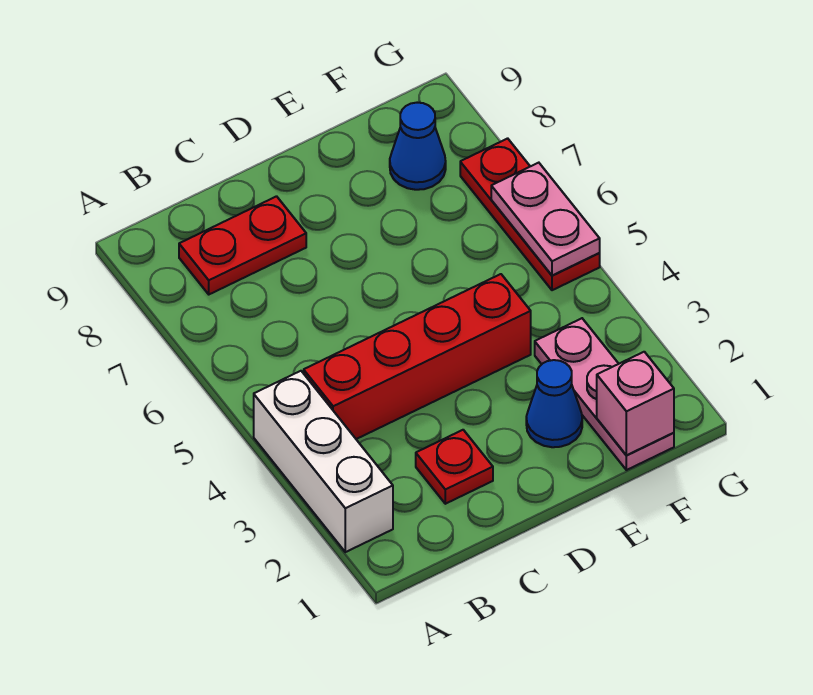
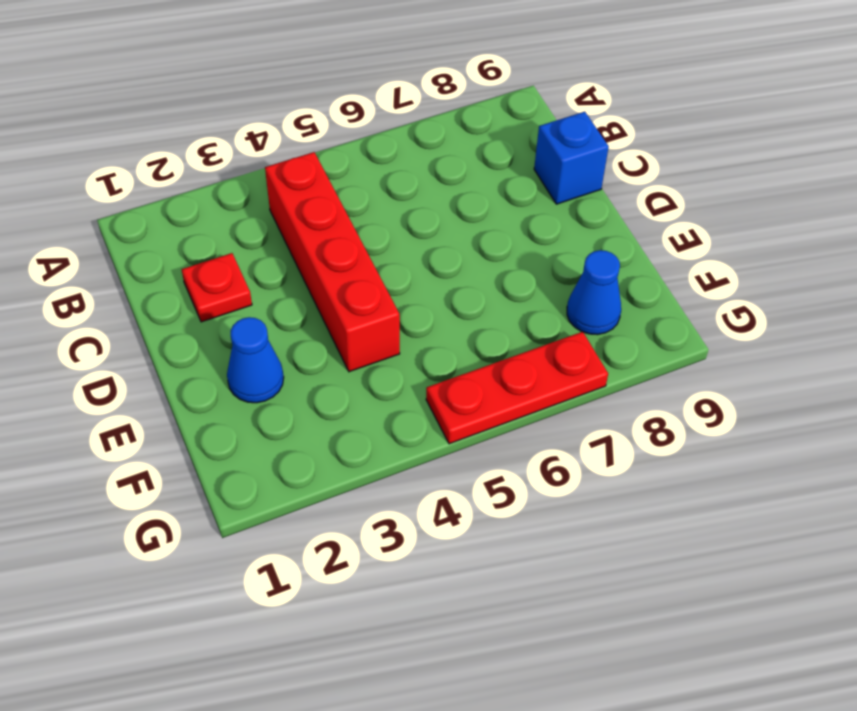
blue brick C9 level 1 -> none
none -> white brick A2:A4 level 1
none -> red plate B8:C8 level 1

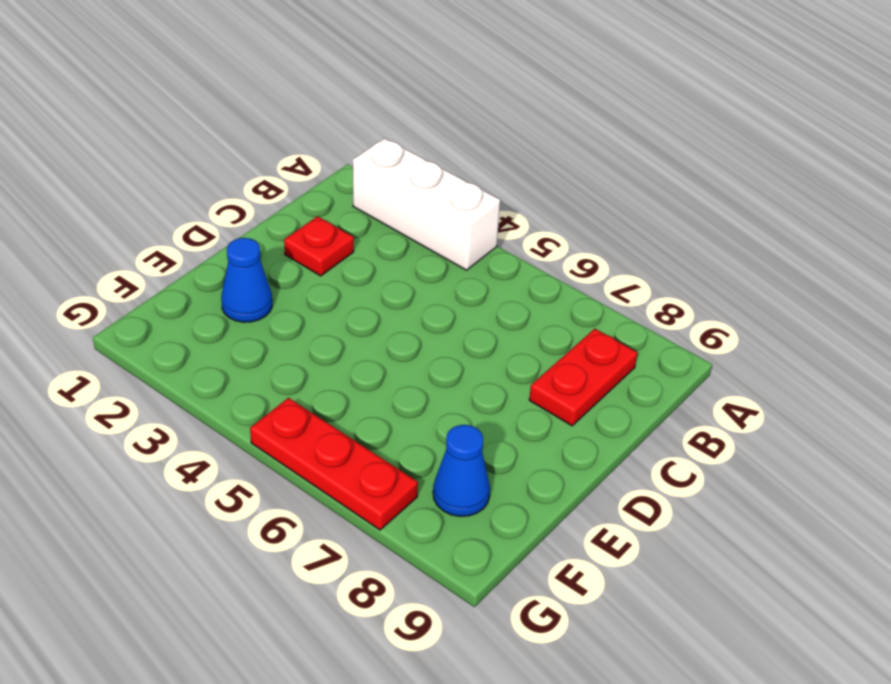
none -> red brick B4:E4 level 1
none -> pink plate F1:F3 level 1

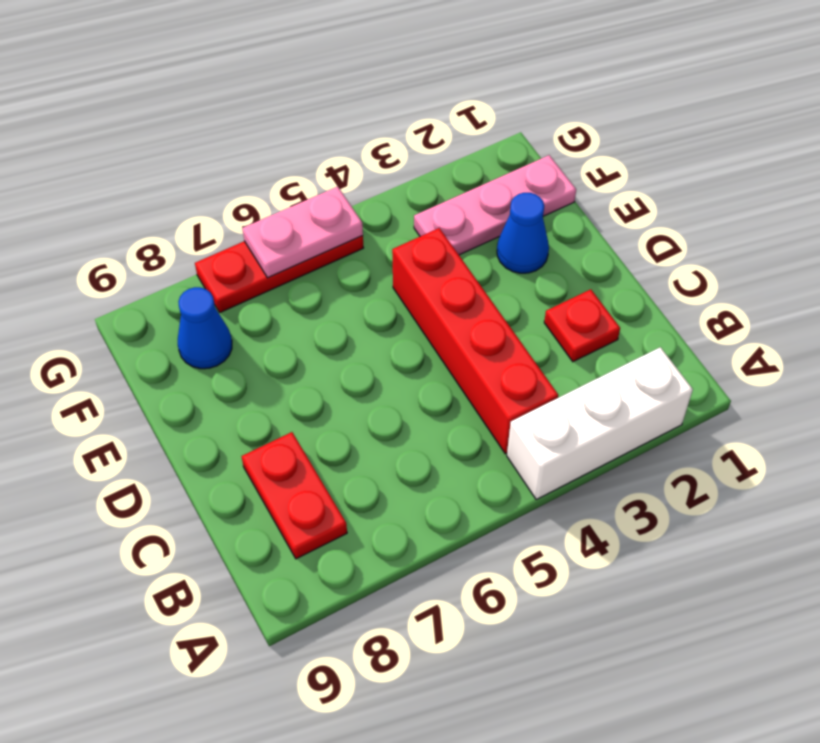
none -> pink brick F1 level 2

